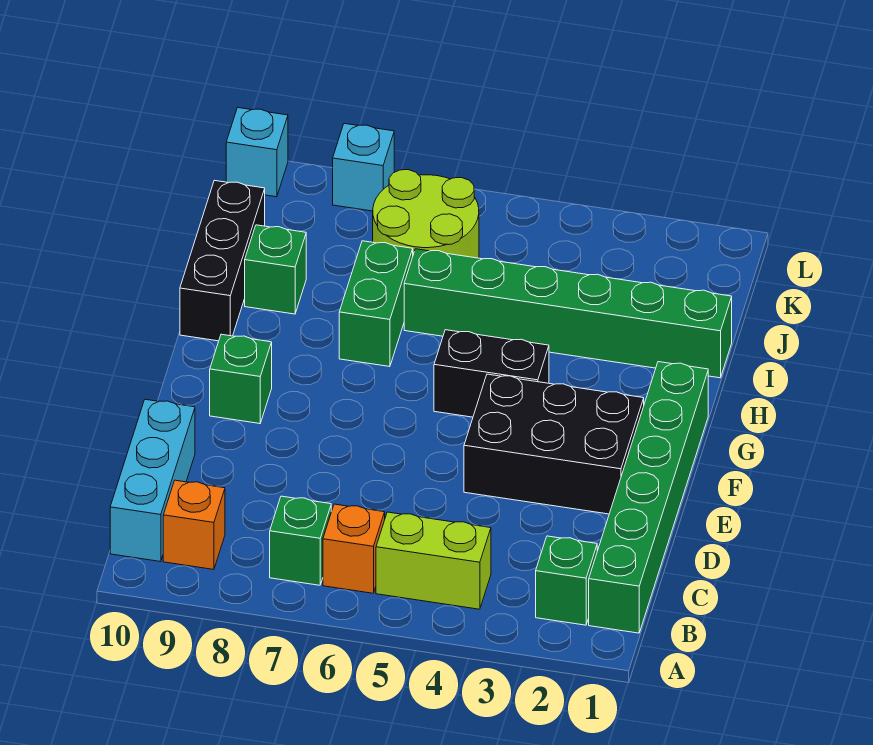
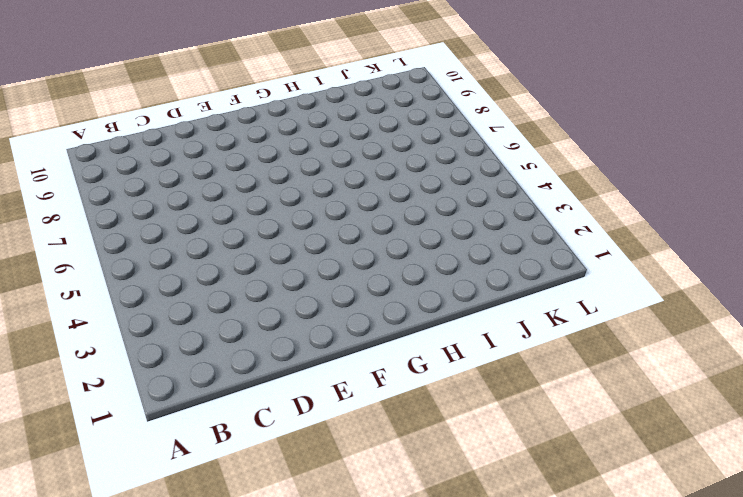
none -> green brick B1:G1 level 1
none -> green brick B2 level 1
none -> lime brick B4:B5 level 1

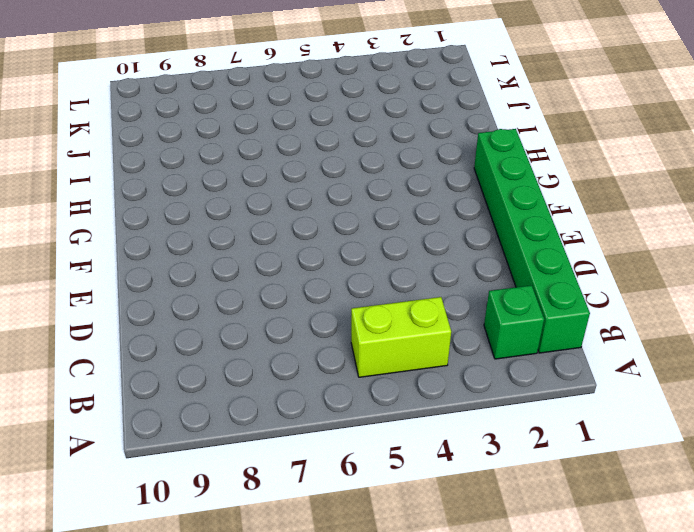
none -> orange brick B6 level 1
none -> green brick B7 level 1
none -> orange brick B9 level 1

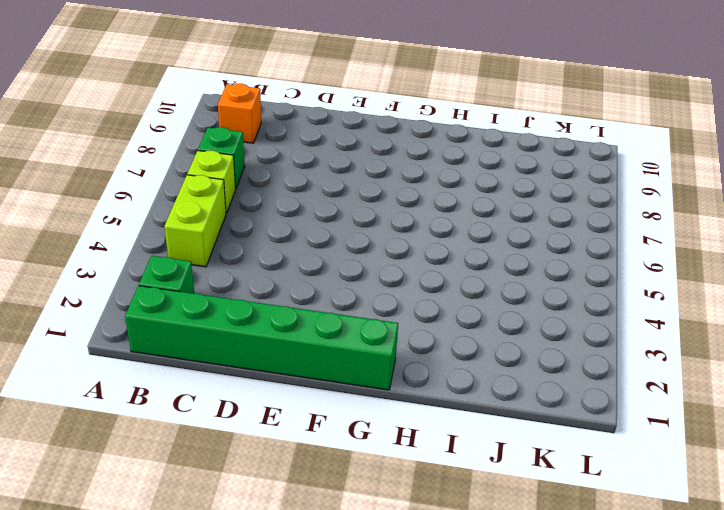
lime brick B6 level 1 -> orange brick B6 level 1
none -> cyan brick B10:D10 level 1
none -> black brick E2:F4 level 1
none -> green brick F9 level 1

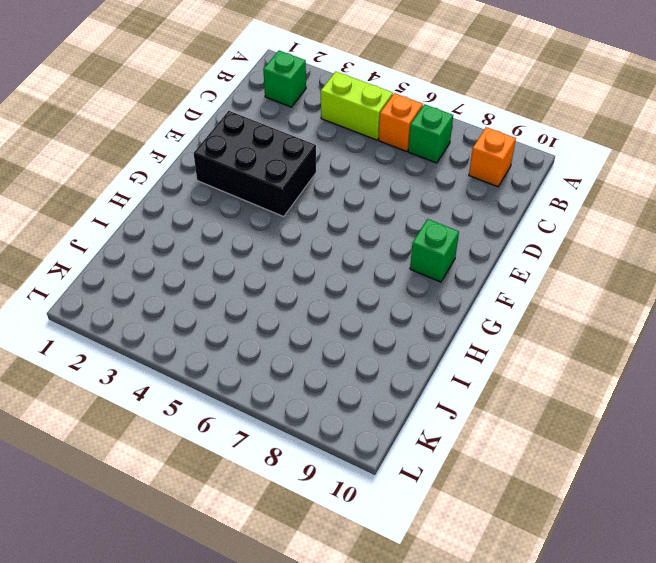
none -> green brick B1:G1 level 1
none -> cyan brick B10:D10 level 1
none -> black brick G4:G5 level 1

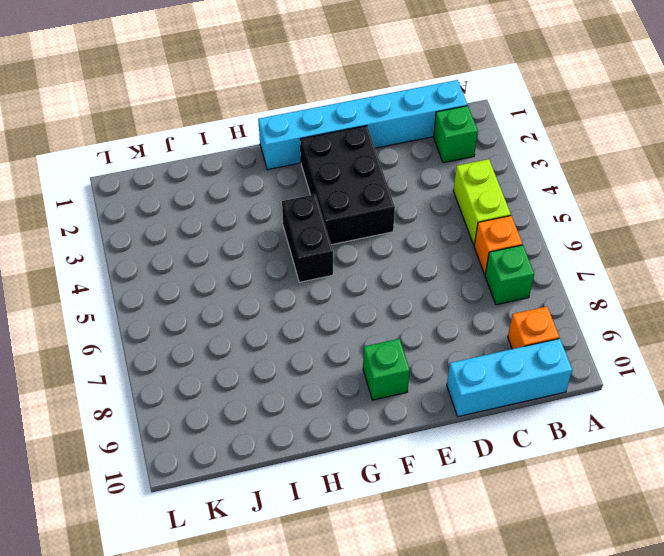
cyan brick B1:G1 level 1 -> green brick B1:G1 level 1
none -> green brick H7:I7 level 1
none -> black brick H10:J10 level 1
none -> green brick I1:I6 level 1

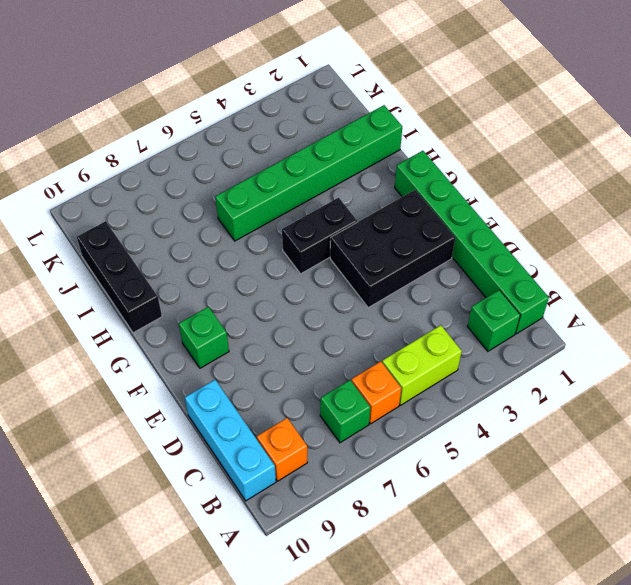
none -> green brick H7:I7 level 1
none -> green brick I9 level 1
none -> lime round brick J6:K7 level 1

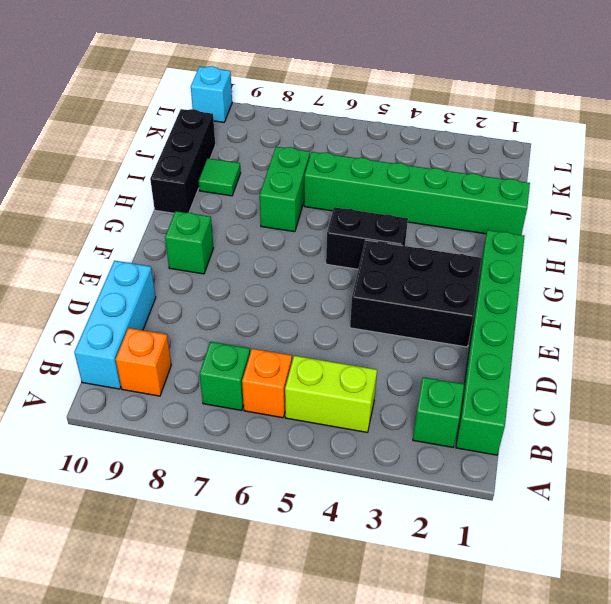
green tile I9 level 1 -> green brick I9 level 1
none -> lime round brick J6:K7 level 1
none -> cyan brick L8 level 1

